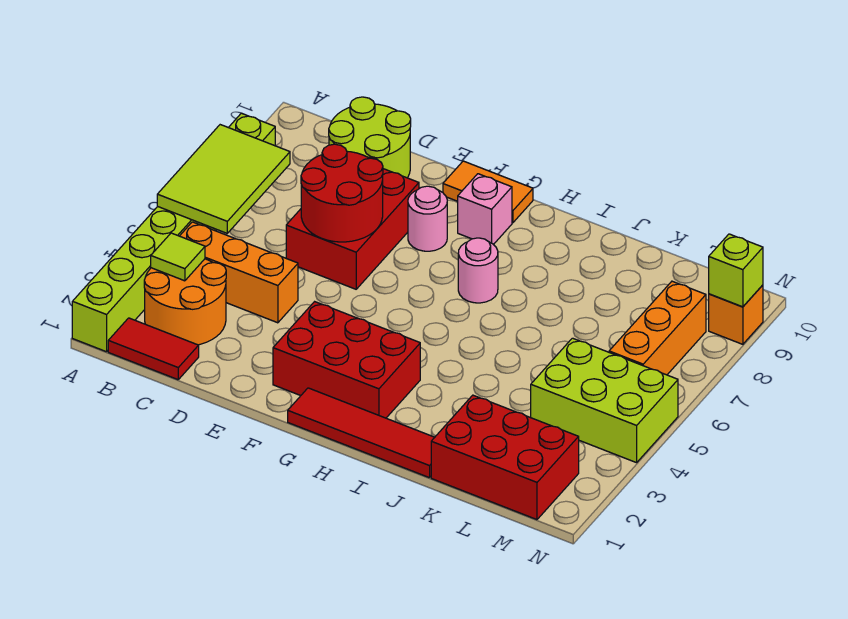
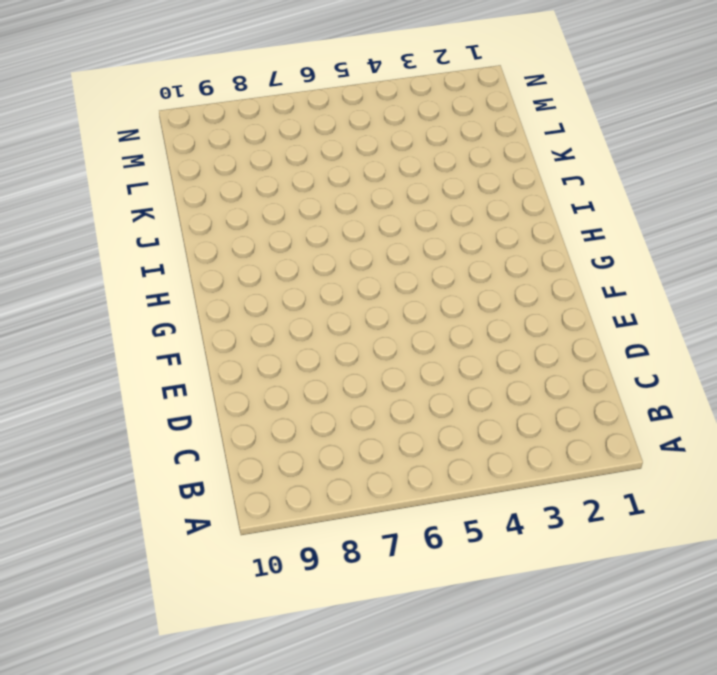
none -> lime brick A1:A8 level 1
none -> red tile B1:C1 level 1
none -> orange round brick B2:C3 level 1

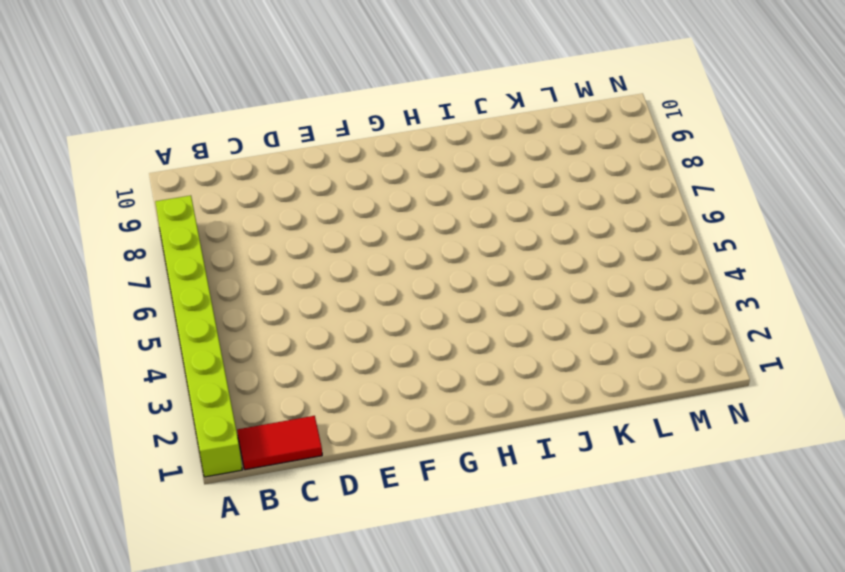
none -> orange round brick B2:C3 level 1
none -> orange brick B4:D4 level 1
none -> lime round brick C9:D10 level 1

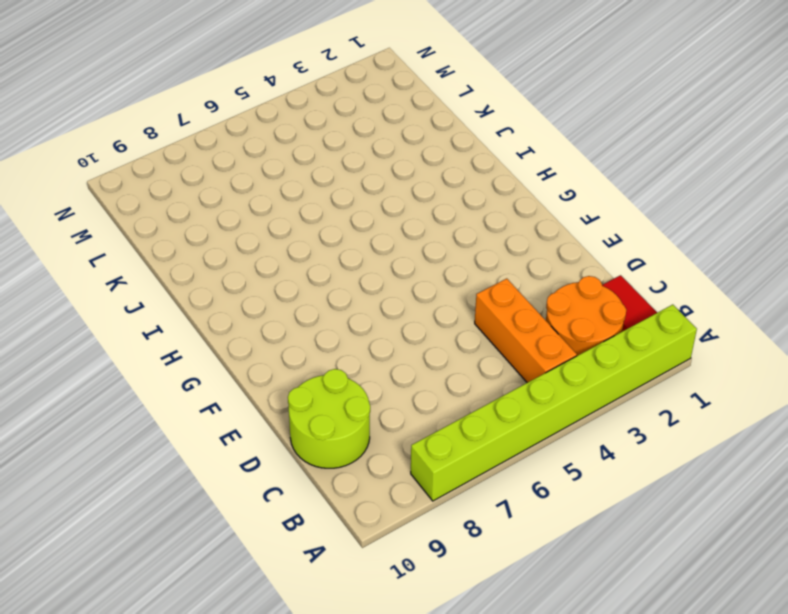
none -> red brick D6:E8 level 1
none -> red brick F2:H3 level 1
none -> pink round brick F8 level 1

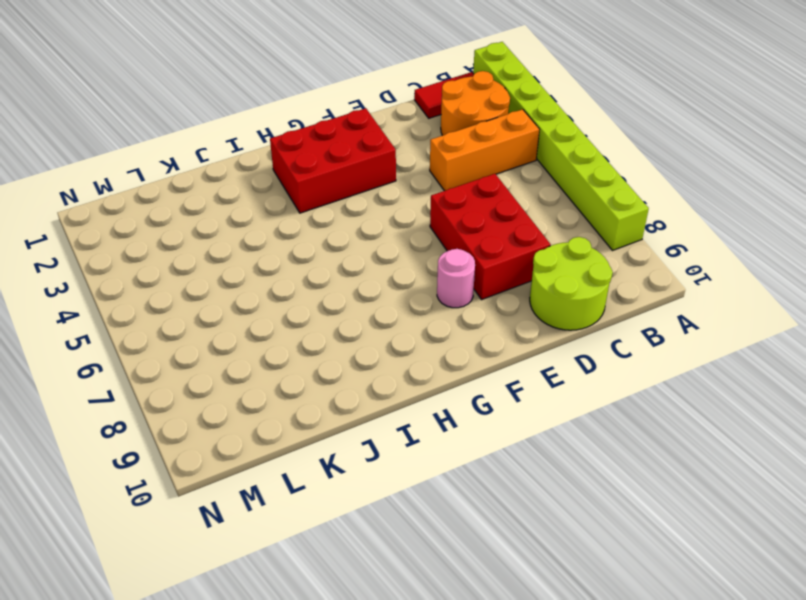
none -> orange tile F10:G10 level 1
none -> red tile G1:J1 level 1
none -> pink brick G9 level 1

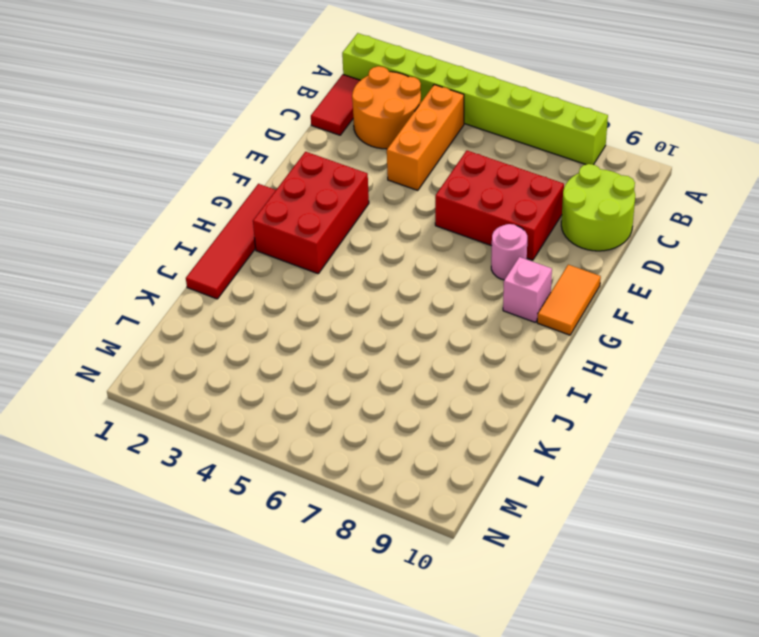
none -> pink round brick H7 level 1
none -> red brick K1:M2 level 1
none -> lime brick L4:N5 level 1

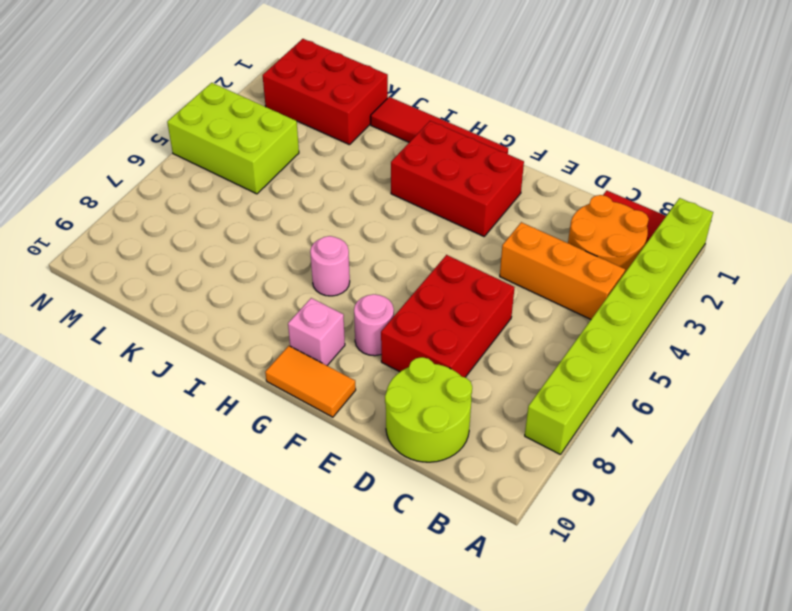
none -> orange brick M6:M8 level 1
none -> orange brick N9 level 1
none -> lime tile A5:B7 level 2

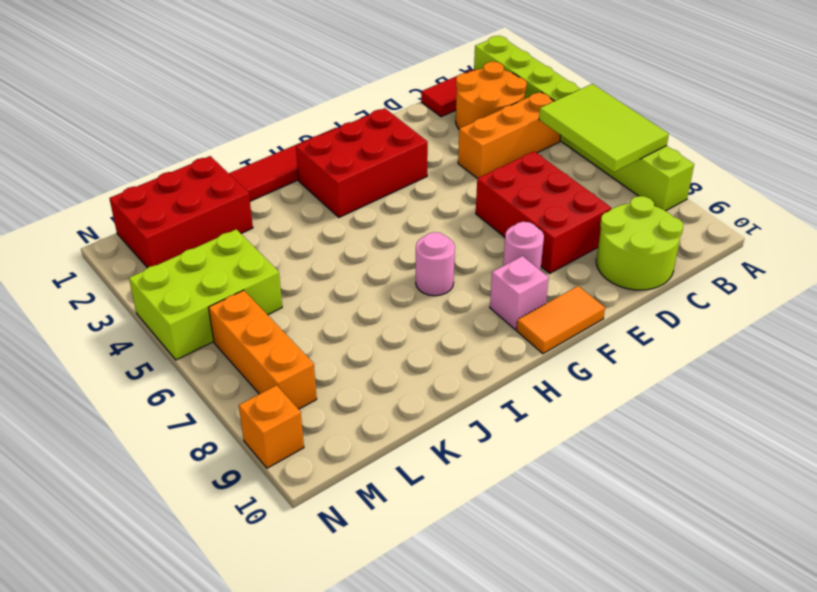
none -> lime tile B3 level 2
none -> red round brick D6:E7 level 2
none -> lime brick N9 level 2

